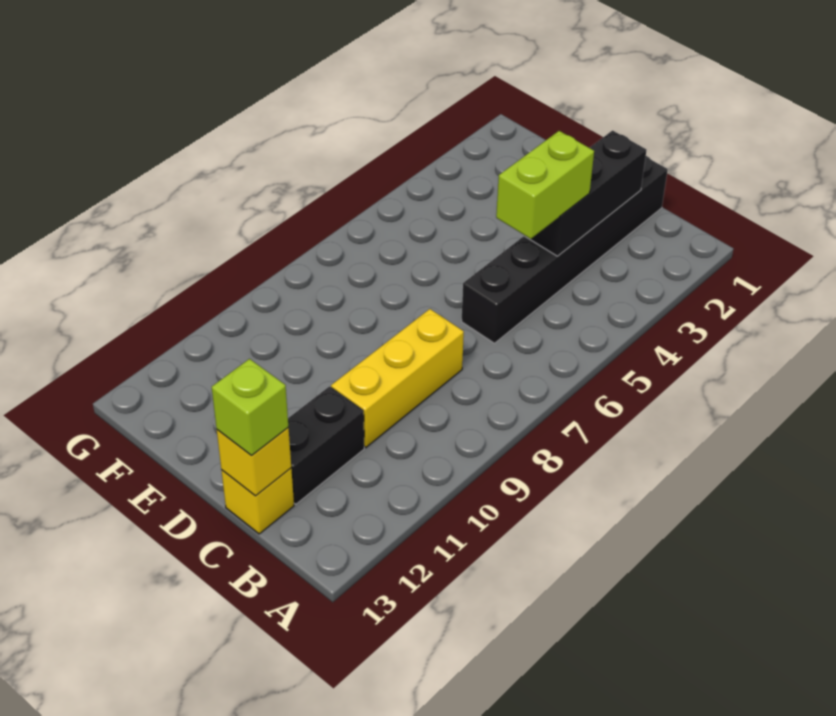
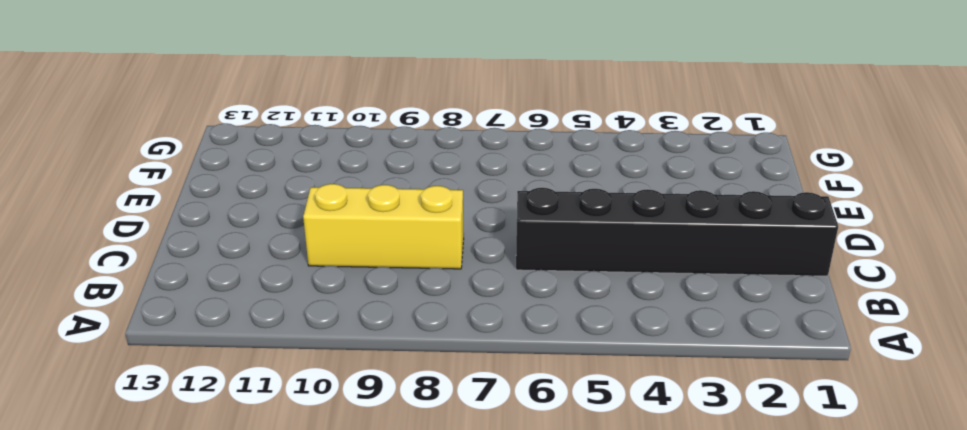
none -> black brick C11:C12 level 1
none -> yellow brick C13 level 1

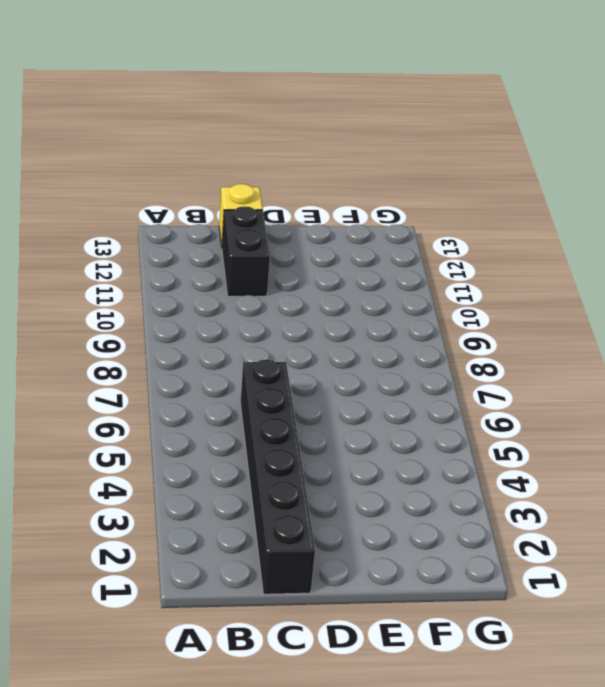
none -> yellow brick C8:C10 level 1
none -> black brick C2:C4 level 2

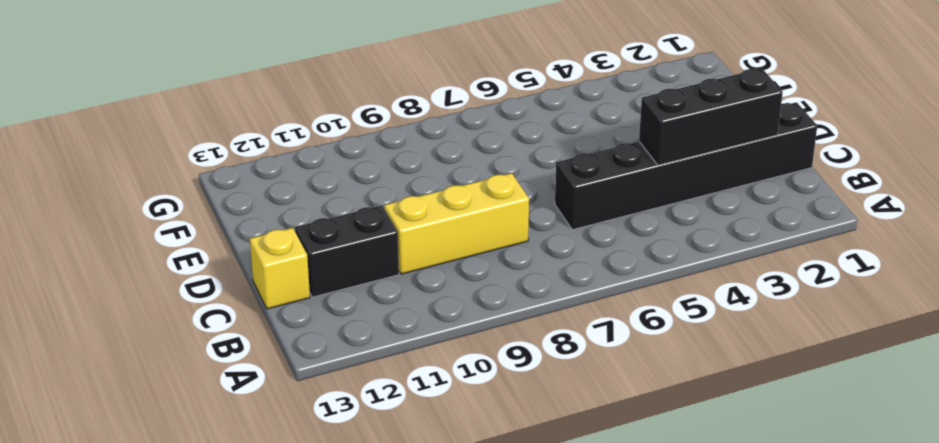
none -> yellow brick C13 level 2
none -> lime brick C4:C5 level 3

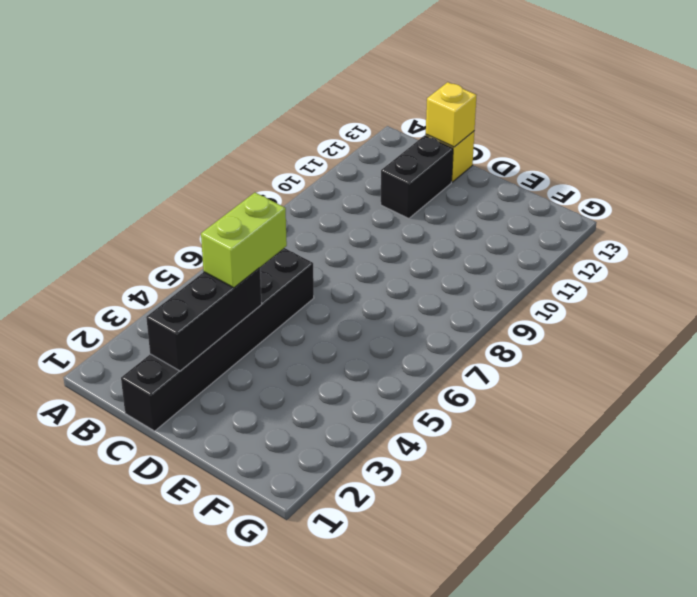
none -> yellow brick C8:C10 level 1
none -> lime brick C13 level 3

